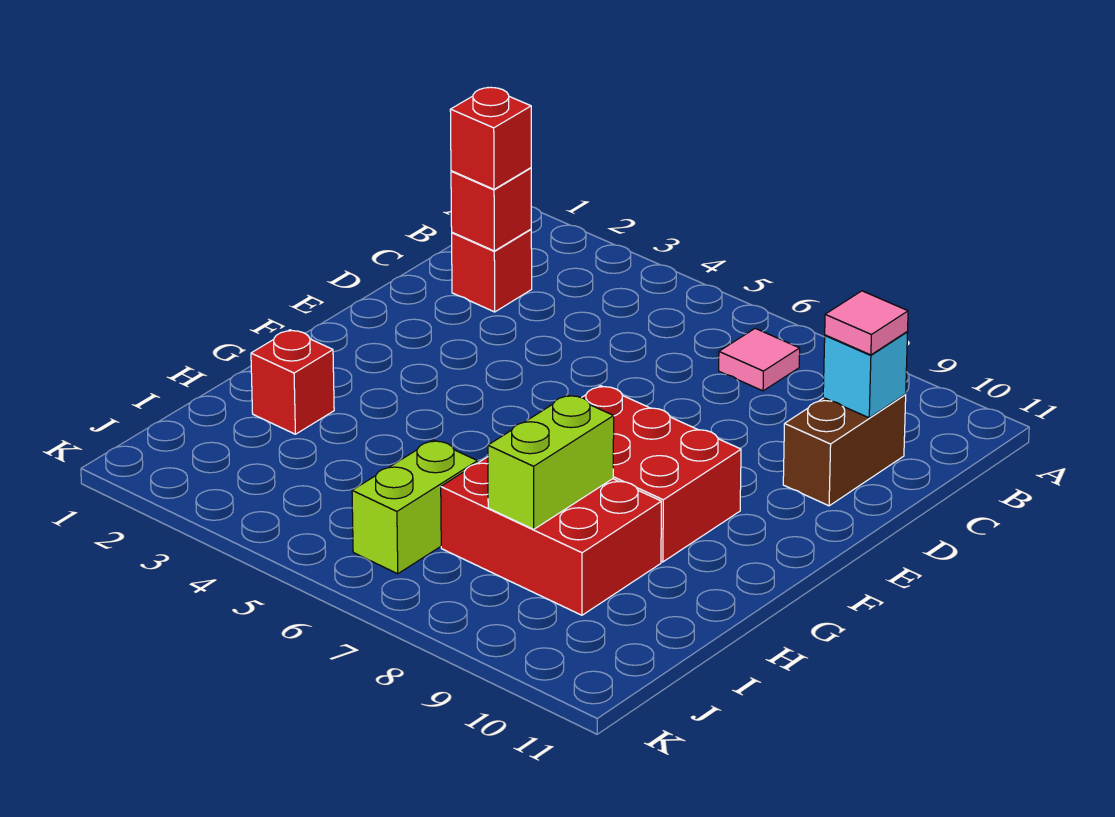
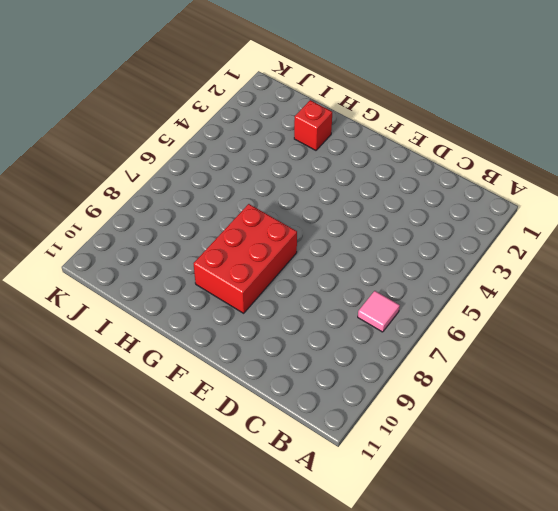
none -> red brick C2 level 1
none -> brown brick C10:D10 level 1
none -> red brick H7:I9 level 1

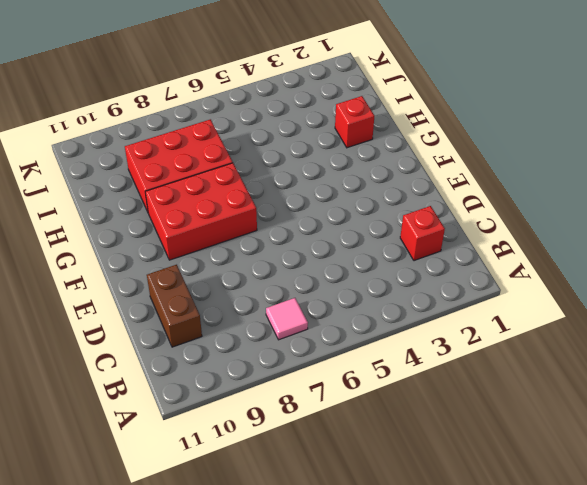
none -> lime brick I6:J6 level 1
none -> red brick C2 level 2
none -> cyan brick C10 level 2

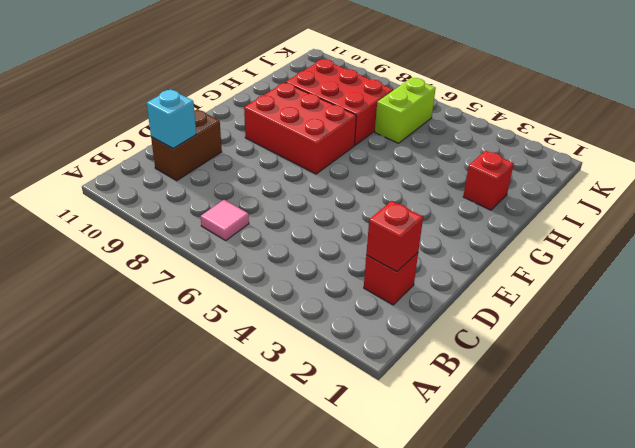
none -> lime brick H8:I8 level 2
none -> red brick C2 level 3
none -> pink tile C10 level 3

